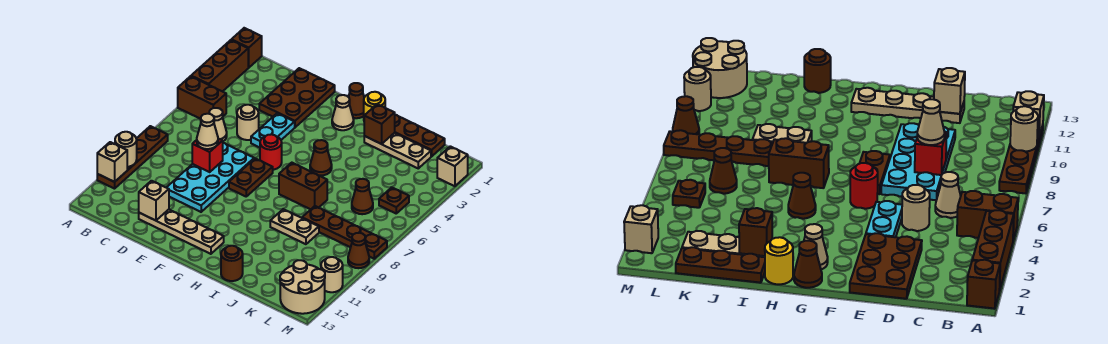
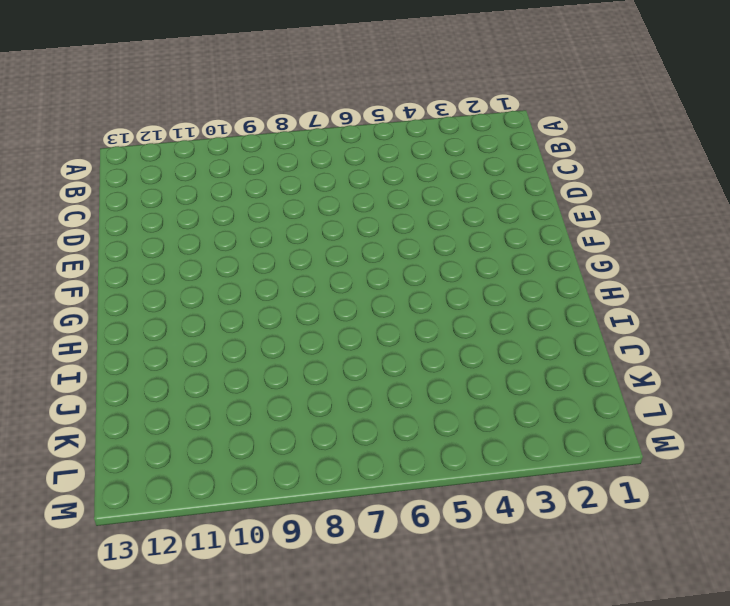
none -> brown brick A1 level 1
none -> brown brick A2:A4 level 1
none -> brown brick A5:B5 level 1
none -> brown plate A8:A11 level 1

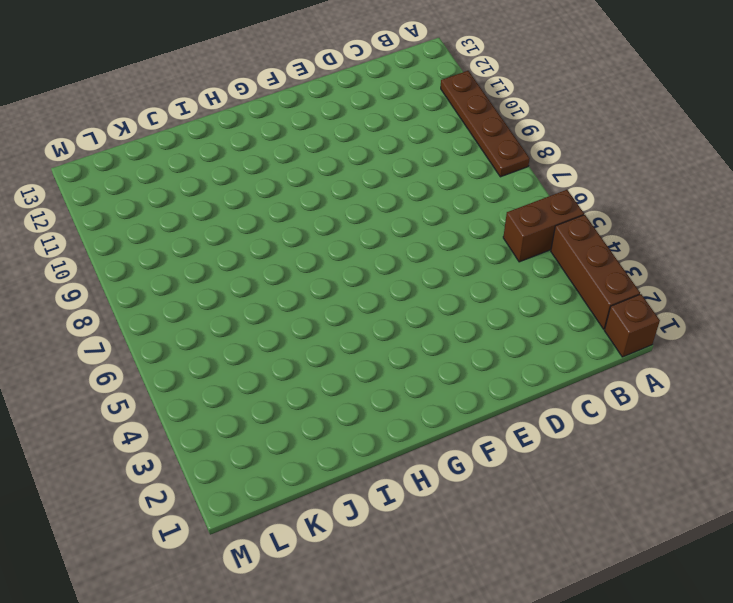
none -> tan cone C6 level 1
none -> brown plate D1:E3 level 1
none -> tan round brick D5 level 1
none -> cyan plate D7:E10 level 1

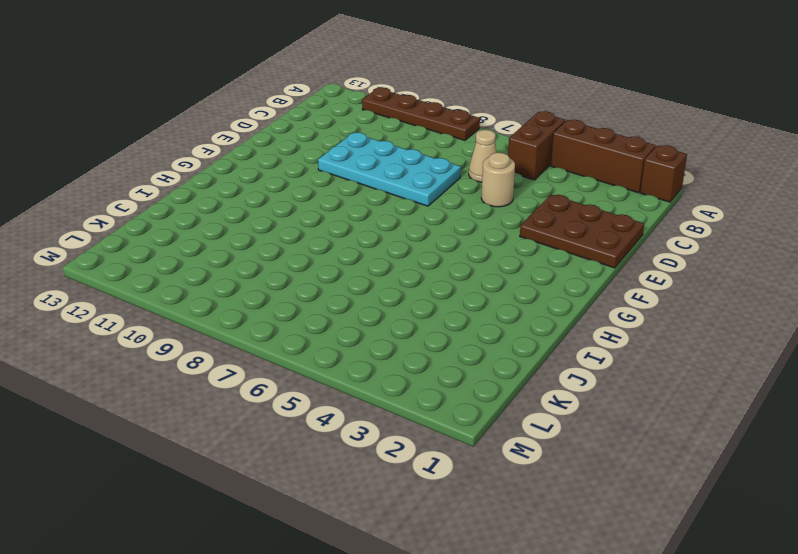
none -> tan plate D12:G12 level 1
none -> cyan plate E4:E5 level 1
none -> red round brick F6 level 1
none -> brown plate F7:F8 level 1

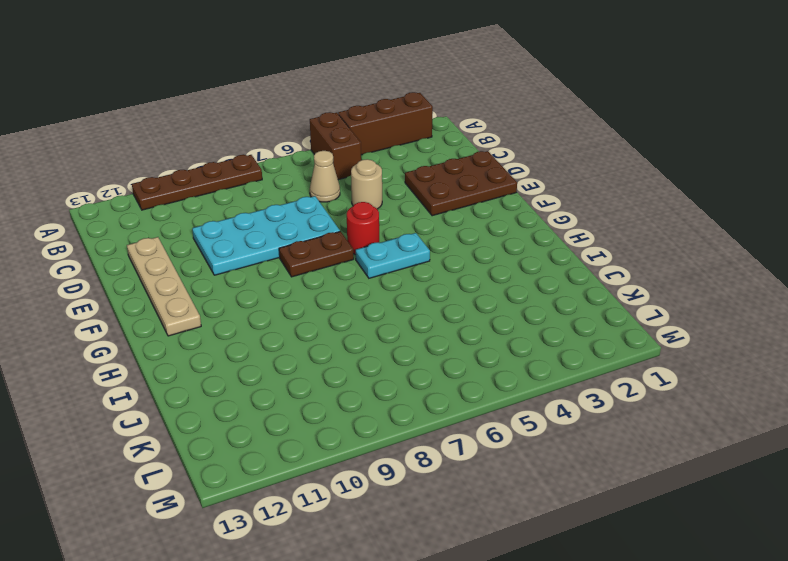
cyan plate G5:G6 level 1 -> cyan plate E4:E5 level 1
none -> brown brick A1 level 1
none -> brown cone G1 level 1
none -> tan cone G2 level 1
none -> yellow round brick H1 level 1

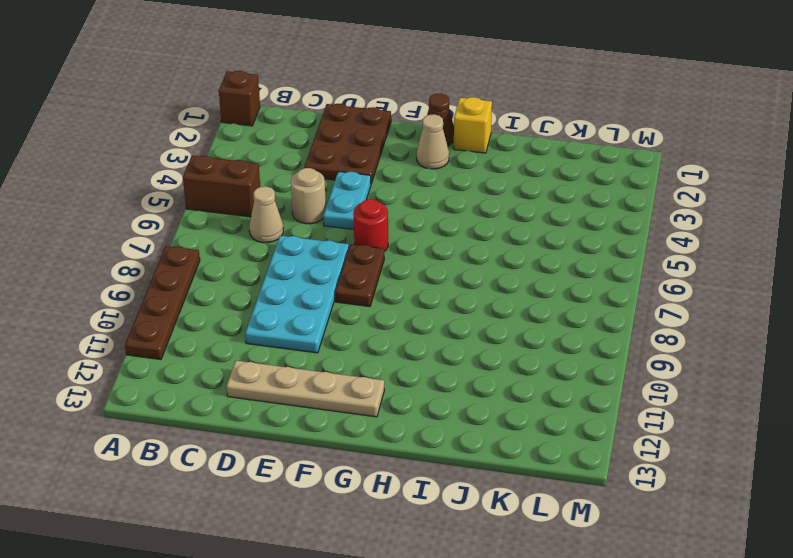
yellow brick H1 level 1 -> yellow round brick H1 level 1
none -> brown brick A2:A4 level 1
none -> brown cone H5 level 1
none -> brown brick H7:I7 level 1
none -> brown plate I1:K1 level 1

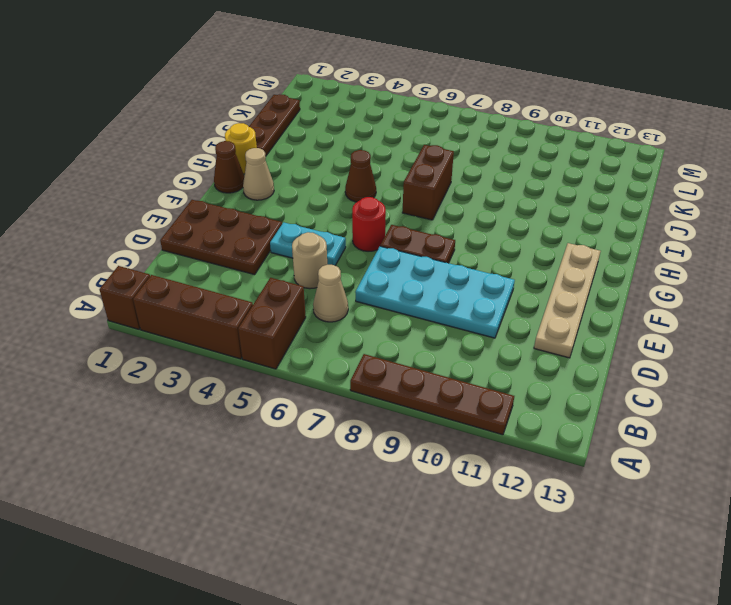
none -> tan plate I2:K2 level 1
none -> tan plate I9:J9 level 1
none -> brown round brick I13 level 1
none -> brown plate J8:M8 level 1

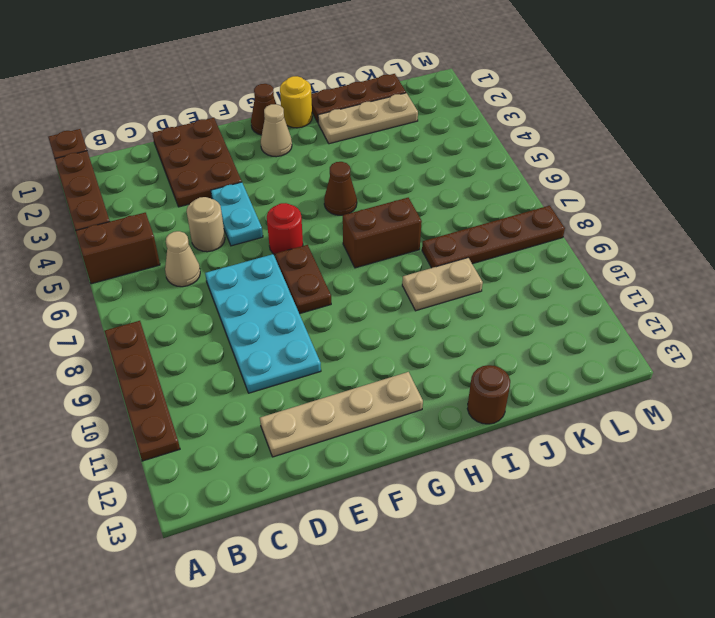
none -> brown cone K6 level 1
none -> brown plate L5 level 1
none -> tan round brick L12:M13 level 1
none -> tan brick M2 level 1

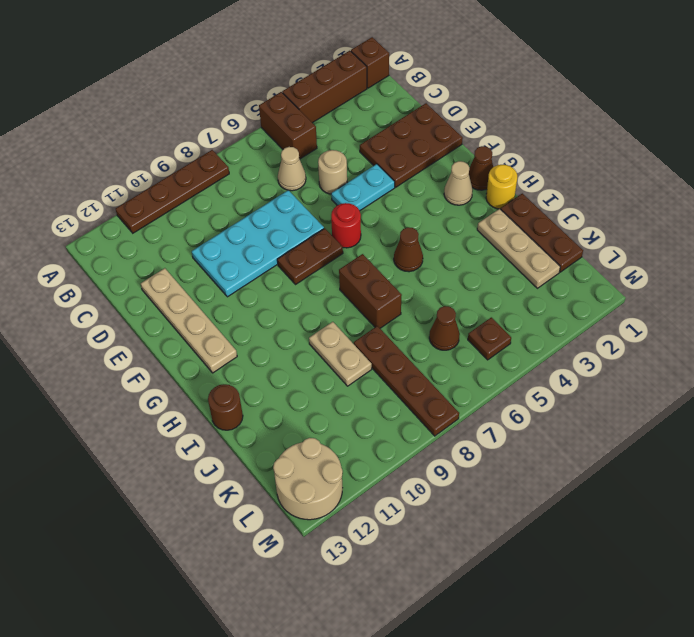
none -> tan brick M2 level 1
none -> brown cone M9 level 1
none -> tan round brick M11 level 1
none -> tan round brick A10 level 2

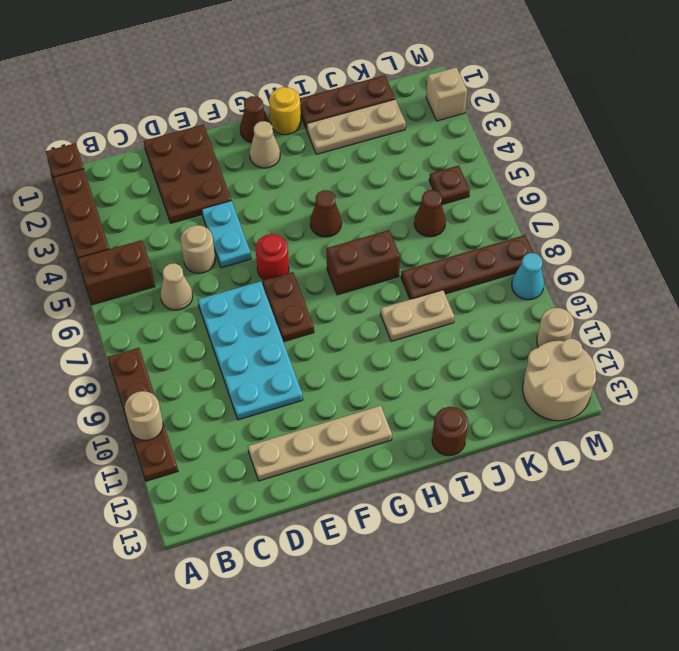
cyan cone M9 level 1 -> brown cone M9 level 1
none -> tan brick A11 level 2
none -> red brick D8 level 2
none -> tan brick D12 level 2
none -> brown brick I2 level 2

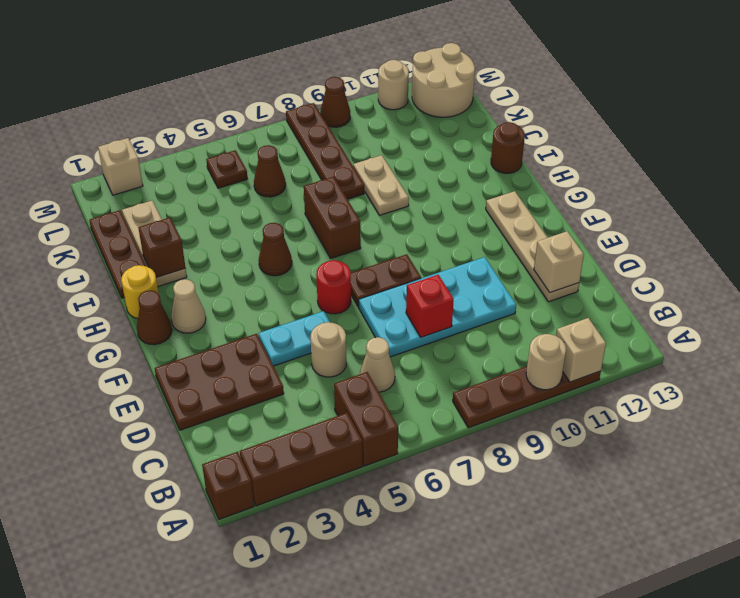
none -> tan cone D8 level 3

